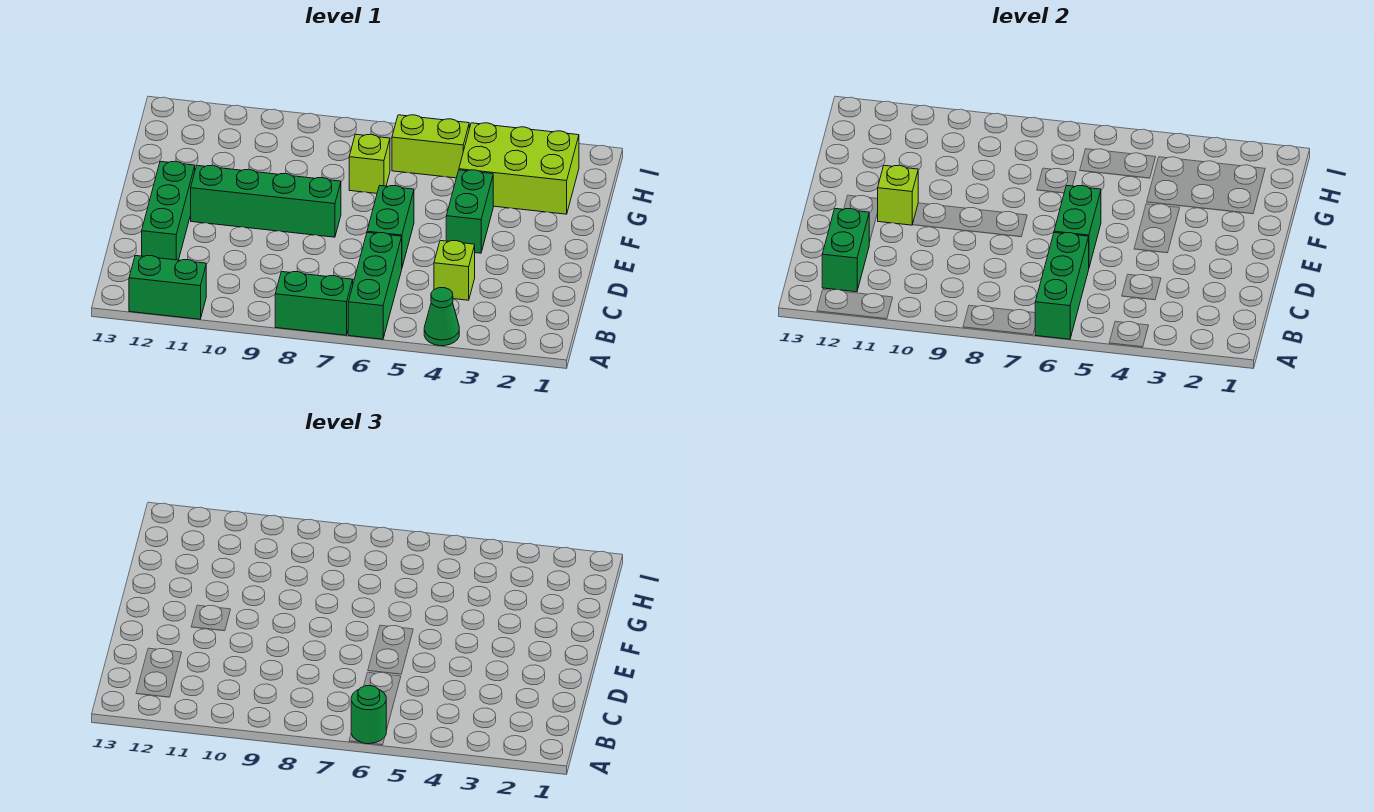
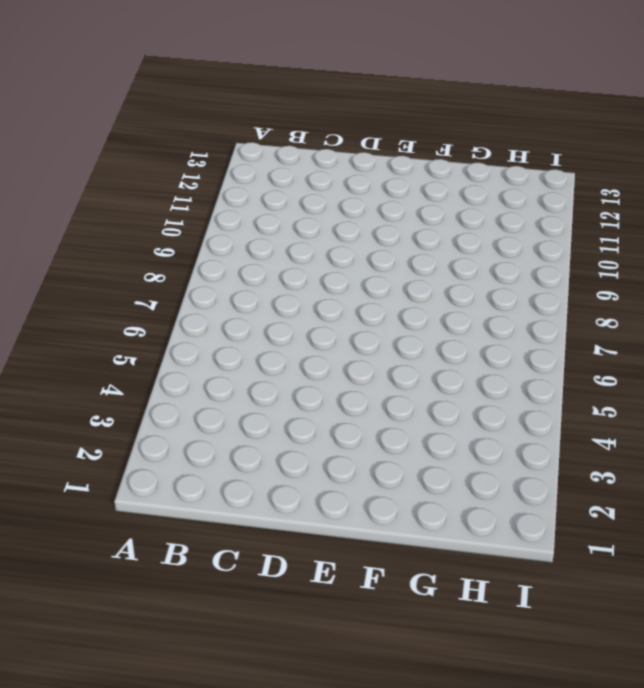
none -> green cone A4 level 1
none -> green brick A6:C6 level 1
none -> green brick A7:A8 level 1

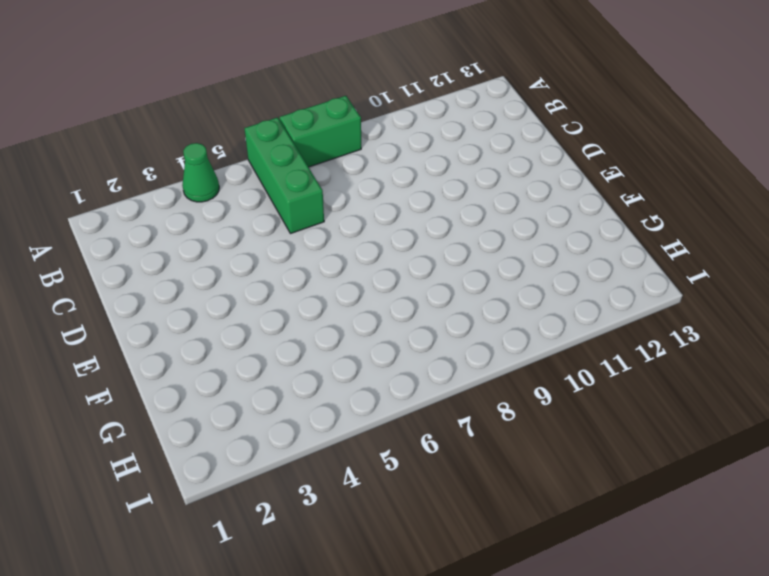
none -> green brick A11:A12 level 1
none -> lime brick C4 level 1
none -> green brick C12:E12 level 1

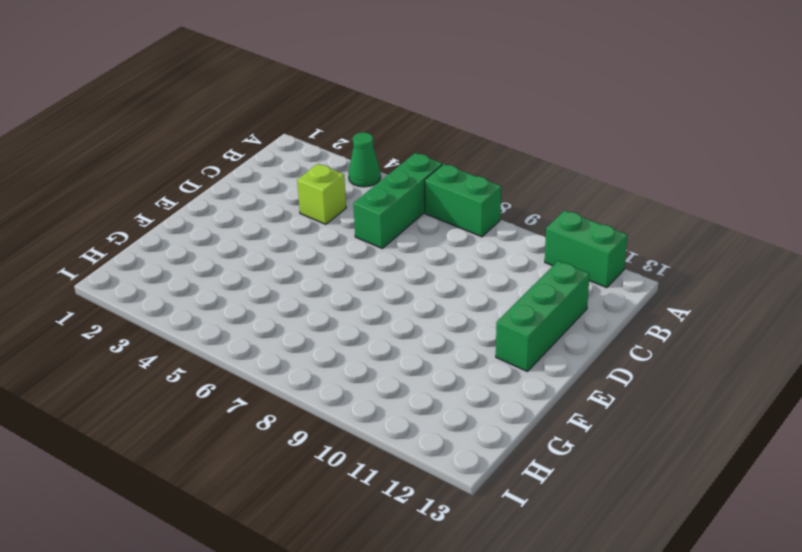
none -> green brick D6:E6 level 1
none -> green brick E4:F4 level 1
none -> green brick E8:E11 level 1

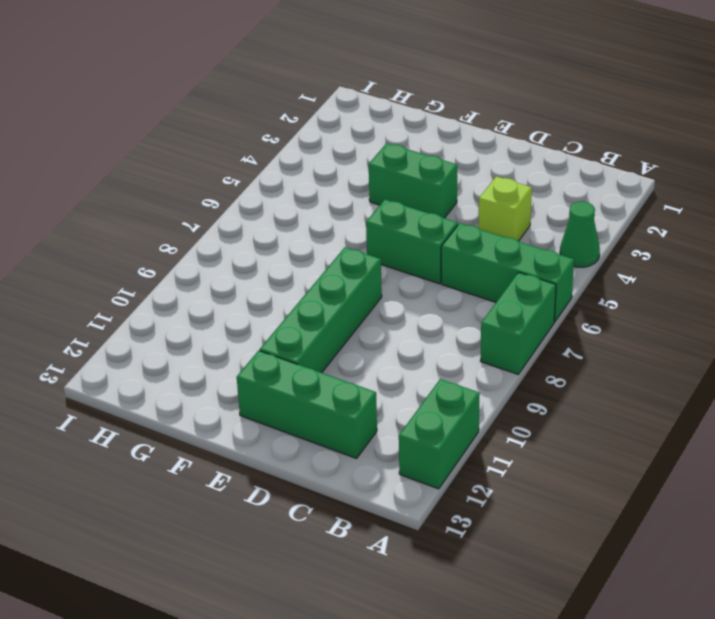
none -> lime brick G2:H4 level 1
none -> lime brick G7 level 1
none -> lime brick H5:H6 level 1

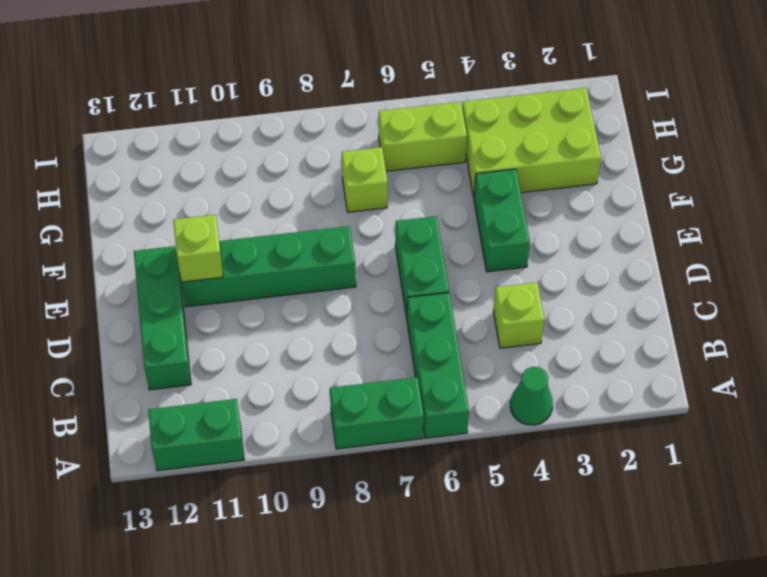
none -> green brick A6:C6 level 2
none -> green brick B12:C12 level 2
none -> green brick D6:E6 level 2

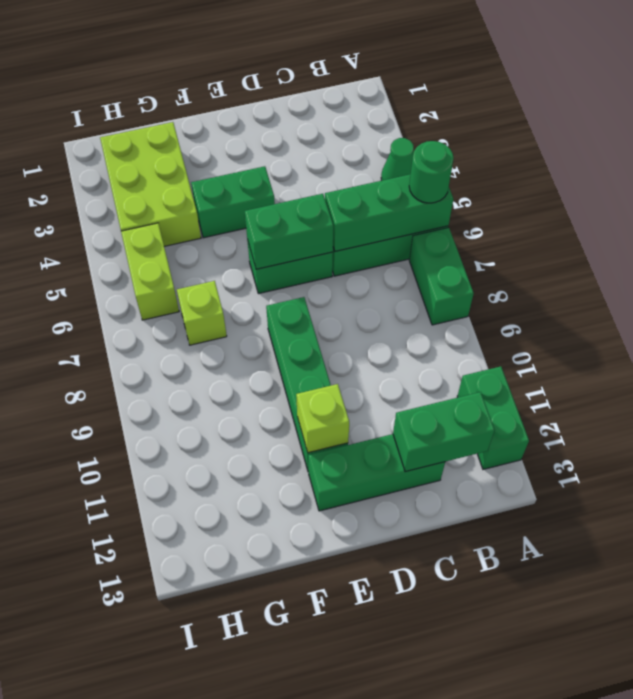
none -> lime brick C4 level 1

